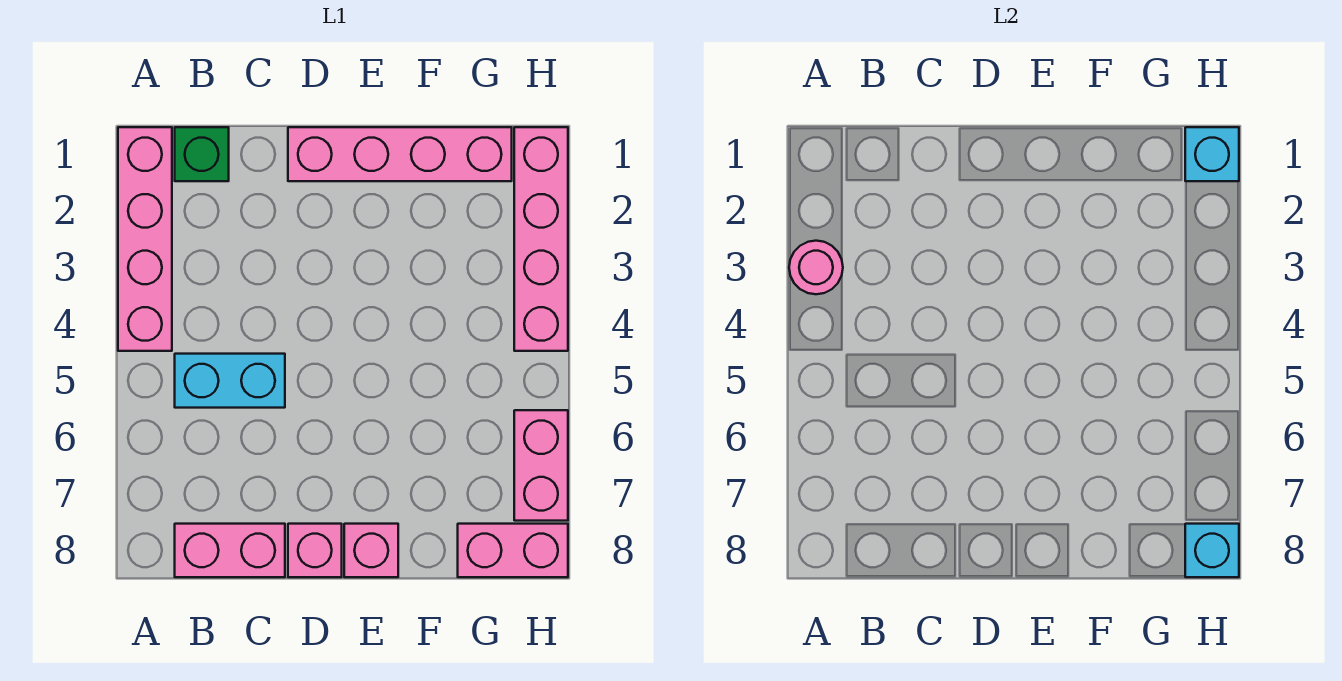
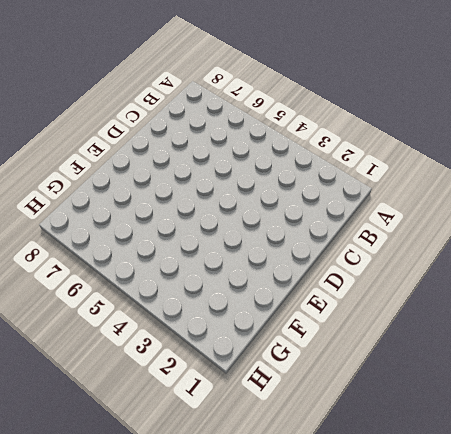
none -> pink brick A1:A4 level 1
none -> green brick B1 level 1
none -> cyan brick B5:C5 level 1

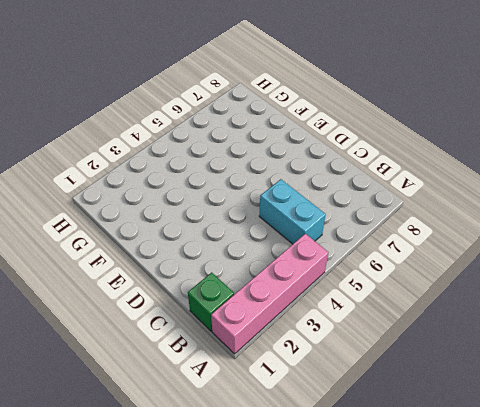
none -> pink brick B8:C8 level 1
none -> pink brick D1:G1 level 1
none -> pink brick D8 level 1

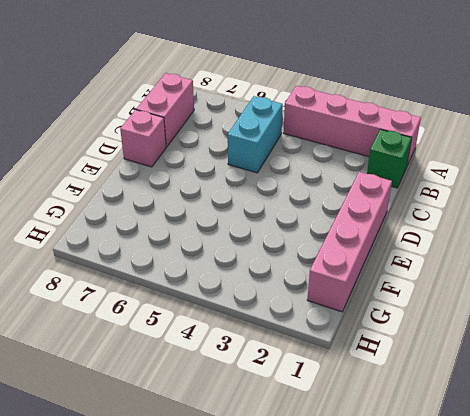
none -> pink brick E8 level 1
none -> pink brick G8:H8 level 1
none -> pink brick H1:H4 level 1

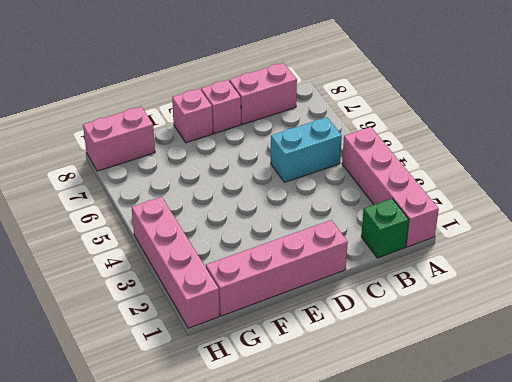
none -> pink brick H6:H7 level 1
none -> pink round brick A3 level 2
none -> cyan brick H1 level 2

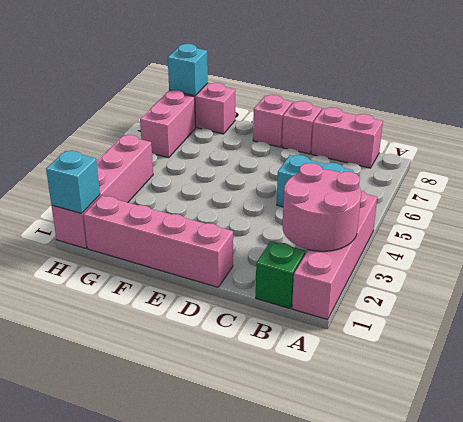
pink round brick A2:B3 level 2 -> pink round brick A3 level 2

